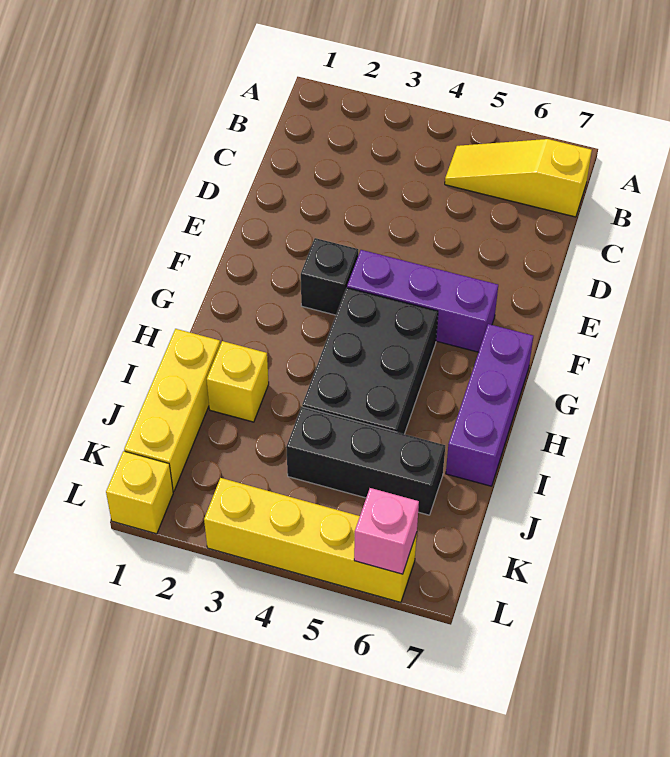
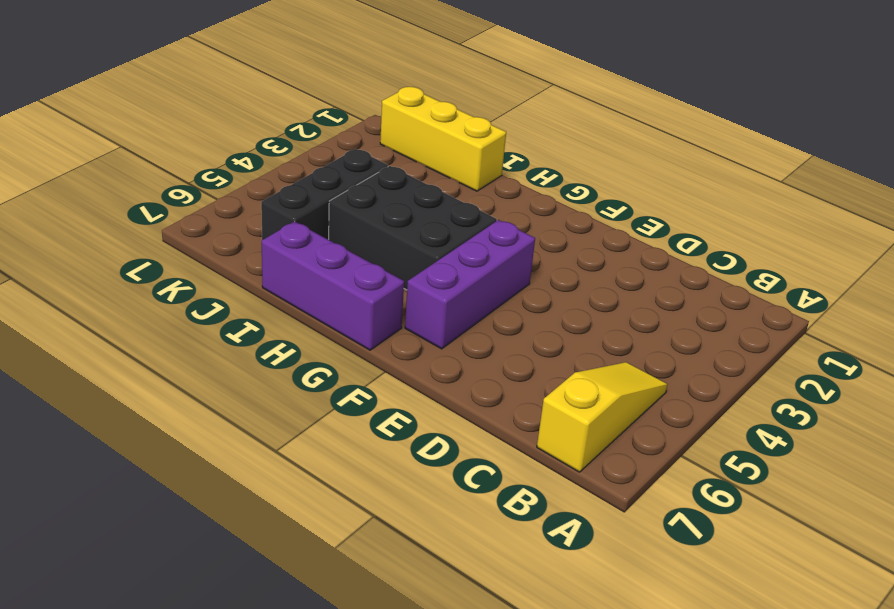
none -> black brick F3 level 1
none -> yellow brick I2 level 1

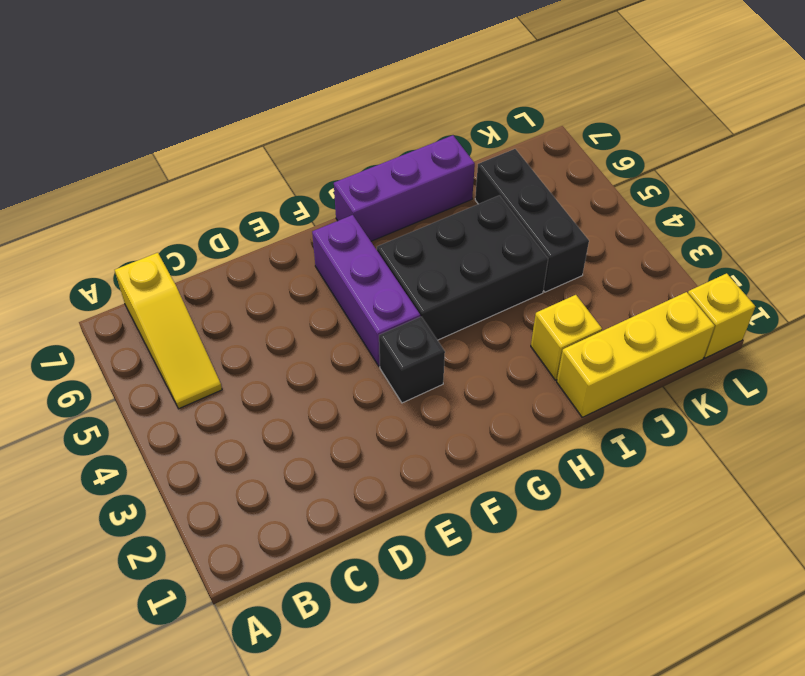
none -> yellow brick L3:L6 level 1
none -> pink brick L6 level 2

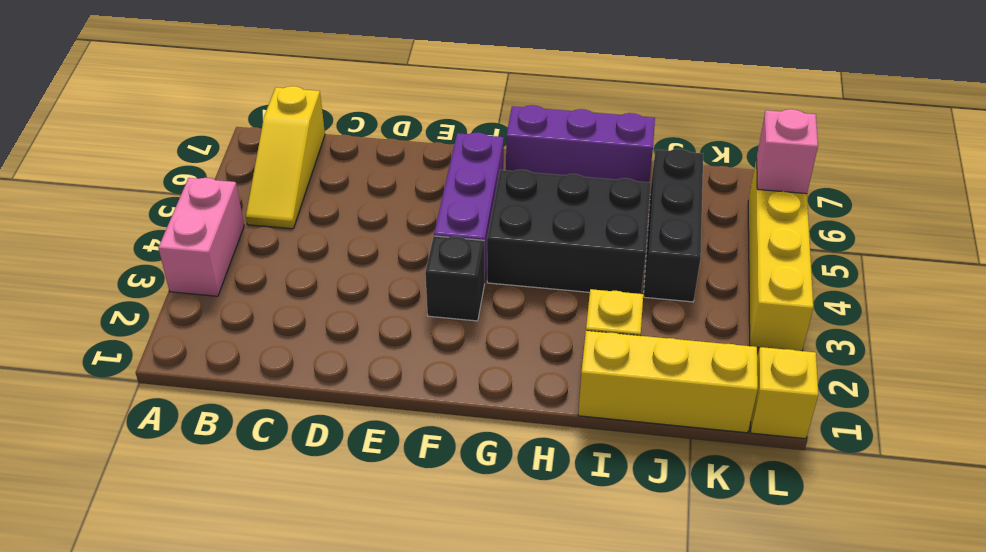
pink brick A3:A4 level 1 -> none

